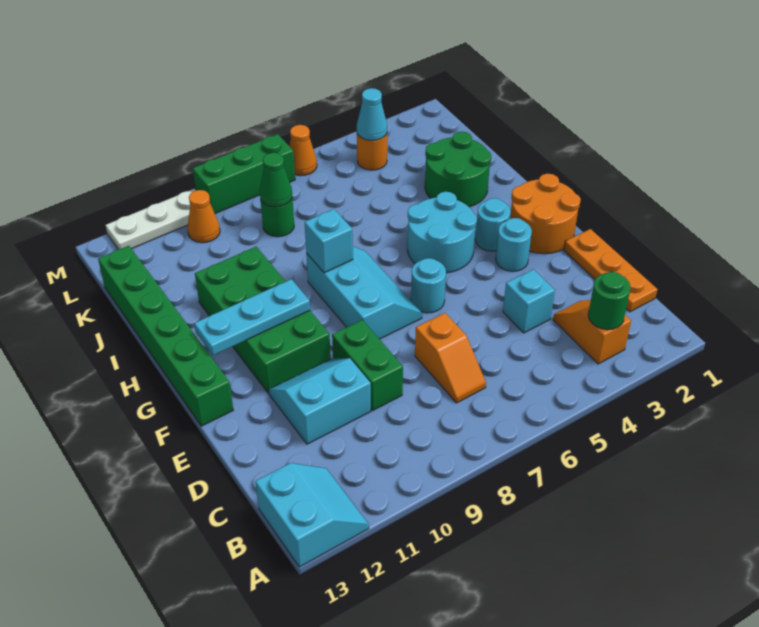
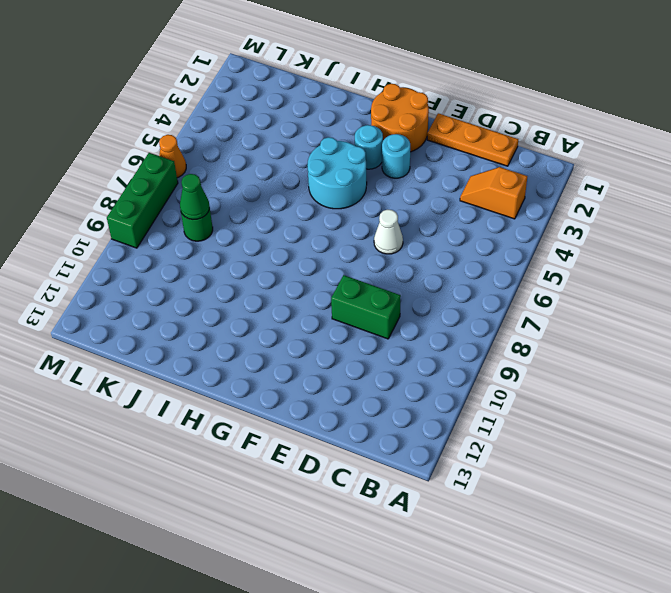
white cone E6 level 1 -> none
none -> cyan slope A12:B13 level 1 top 13
none -> orange slope C7:D7 level 1 top D
none -> cyan brick D4 level 1

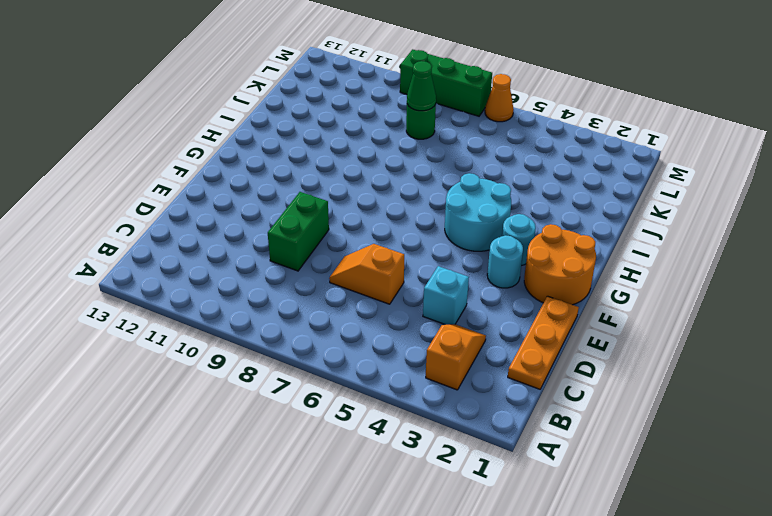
orange slope D6:D7 level 1 top 6 -> orange slope C7:D7 level 1 top D
none -> cyan slope A12:B13 level 1 top 13
none -> cyan slope D10:E11 level 1 top D
none -> cyan round brick F6 level 1

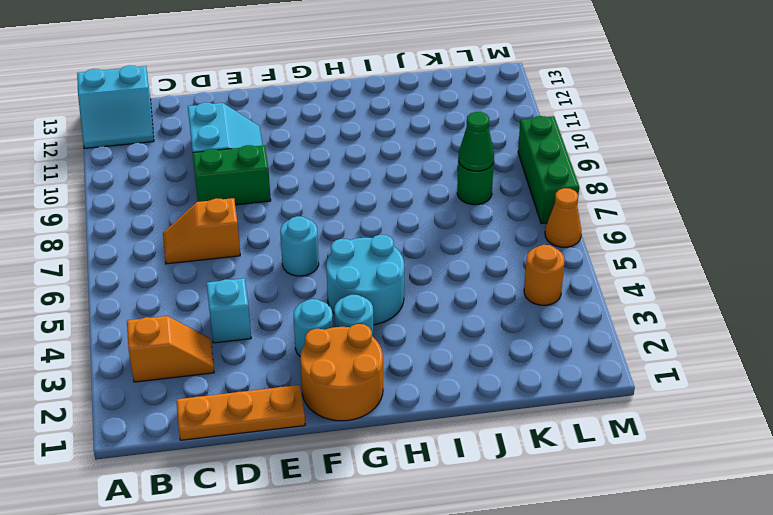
none -> cyan slope F7:H8 level 1 top 8
none -> green brick F10:I11 level 1
none -> green brick F13:K13 level 1

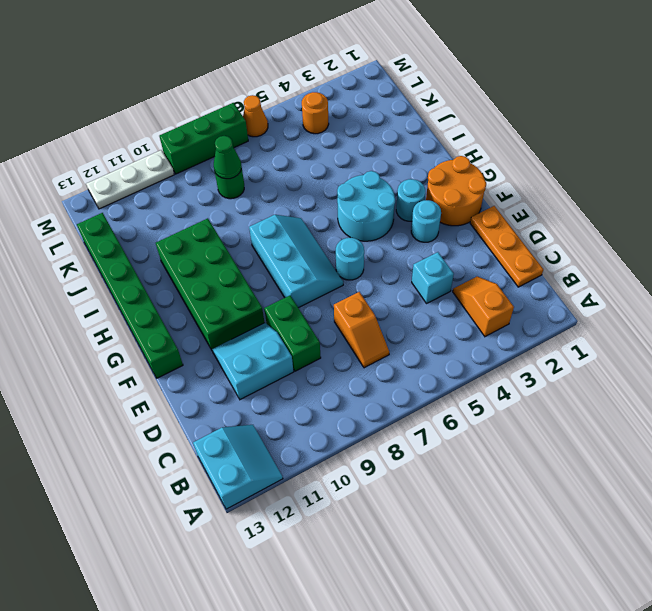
none -> green round brick I2:J3 level 1
none -> orange cone L10 level 1
none -> green round brick B3 level 2

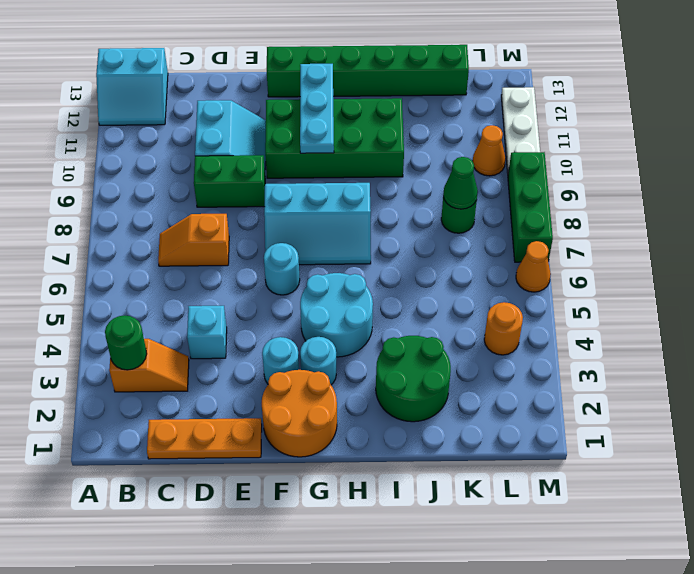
none -> cyan brick H8 level 2
none -> cyan cone L4 level 2

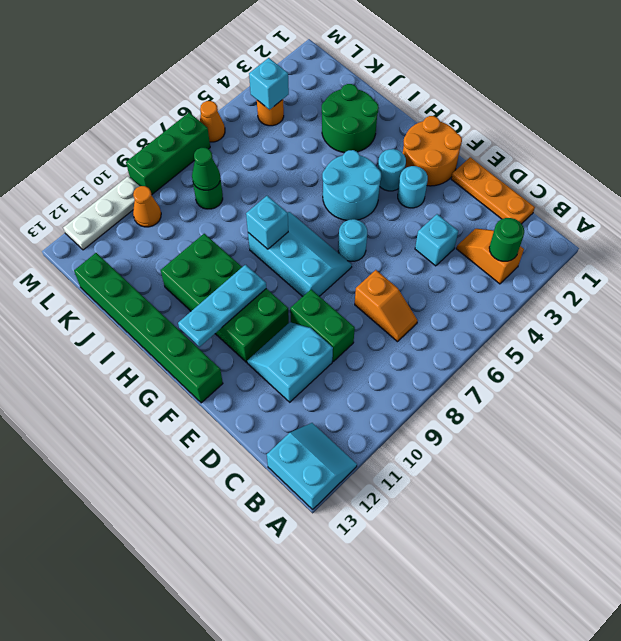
cyan brick L4 level 2 -> cyan cone L4 level 2

